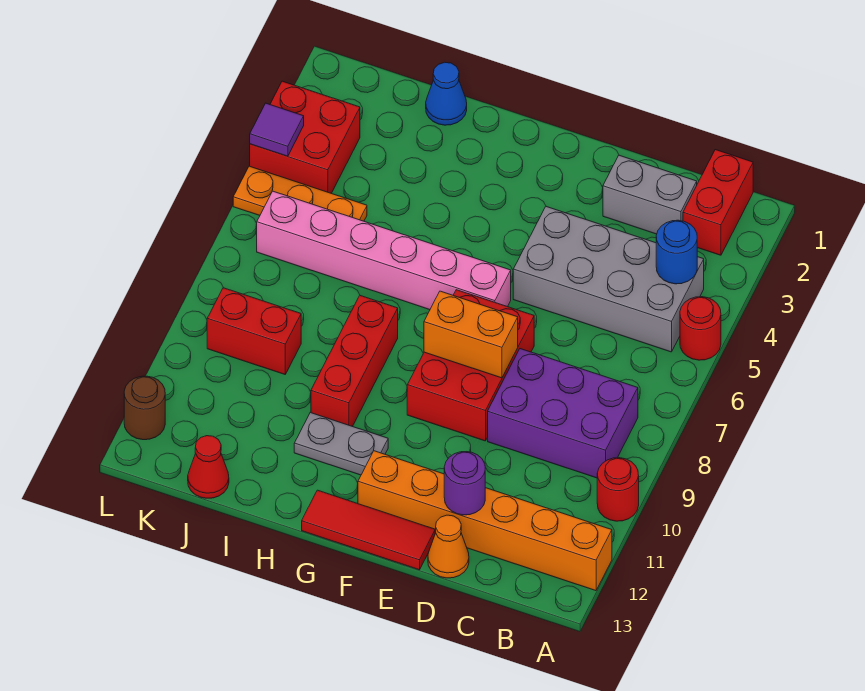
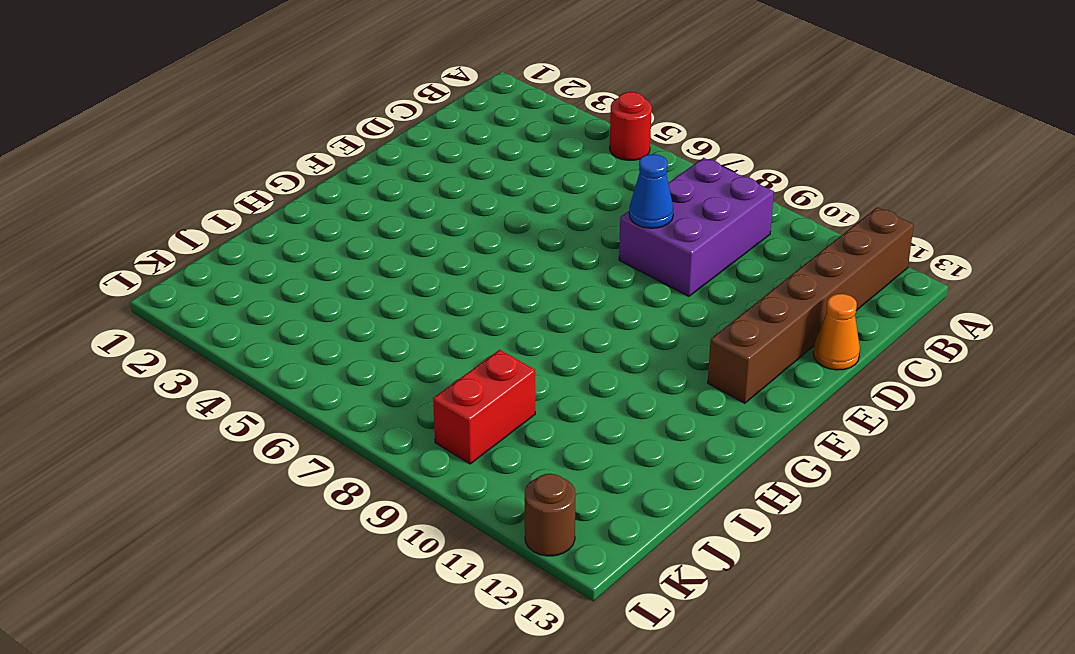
brown brick A12:F12 level 1 -> orange brick A12:F12 level 1
blue cone D8 level 2 -> blue cone I1 level 1
none -> red round brick A10 level 1
none -> red brick B1:B2 level 1
none -> grey brick B4:E5 level 1

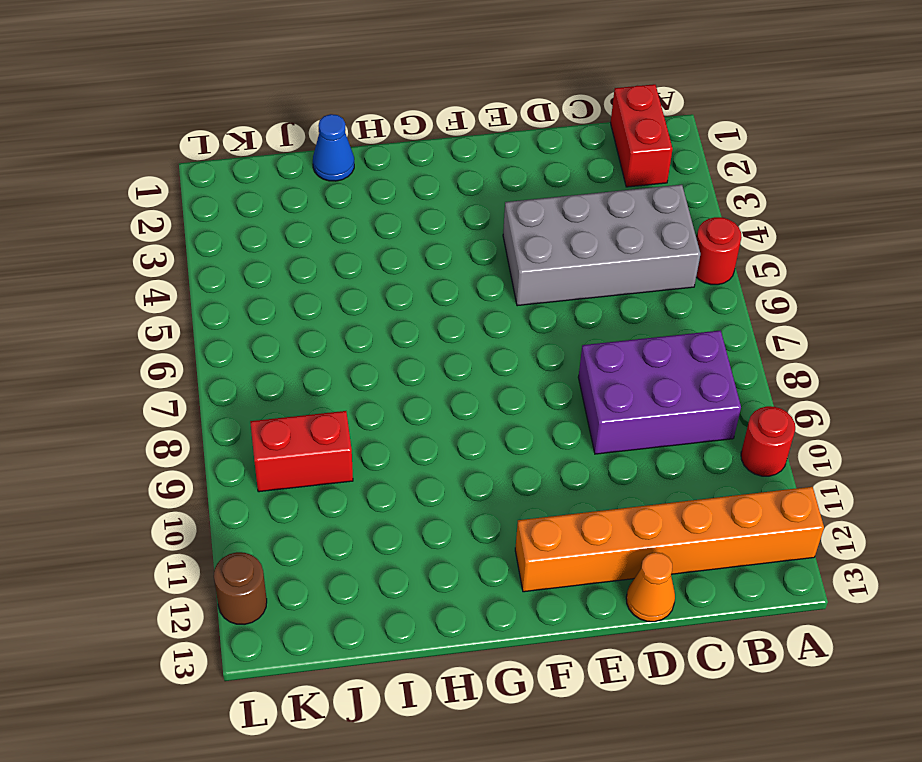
none -> grey brick C2:D2 level 1
none -> red brick E7:F9 level 1
none -> red tile E13:G13 level 1

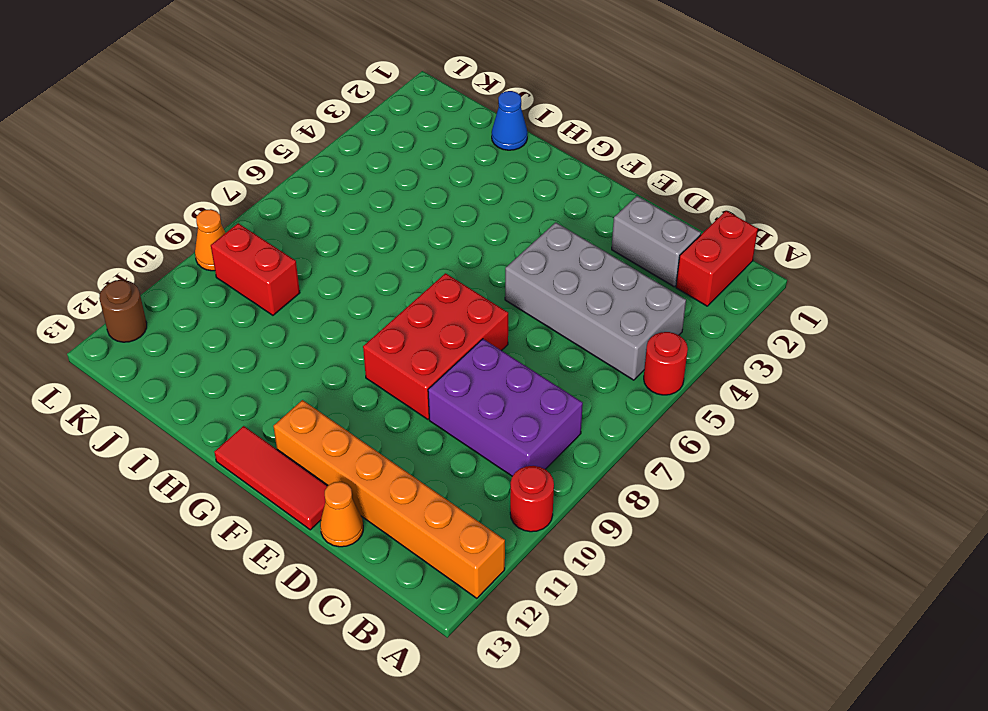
orange cone L9 level 1 -> none
none -> pink brick F6:K6 level 1
none -> grey plate G11:H11 level 1
none -> red brick H8:H10 level 1

